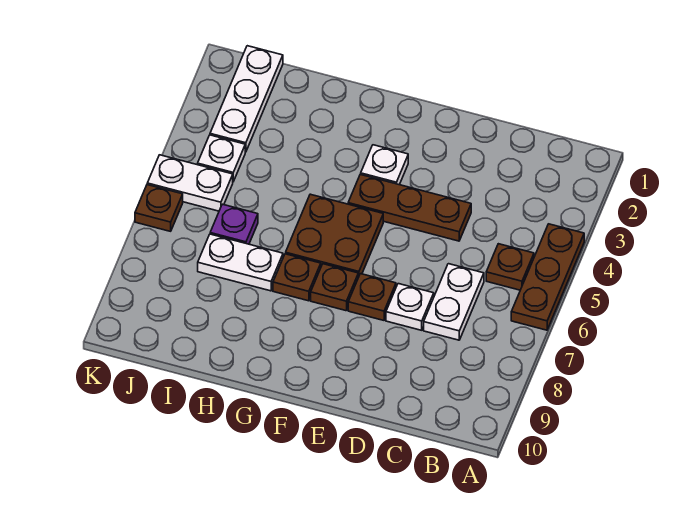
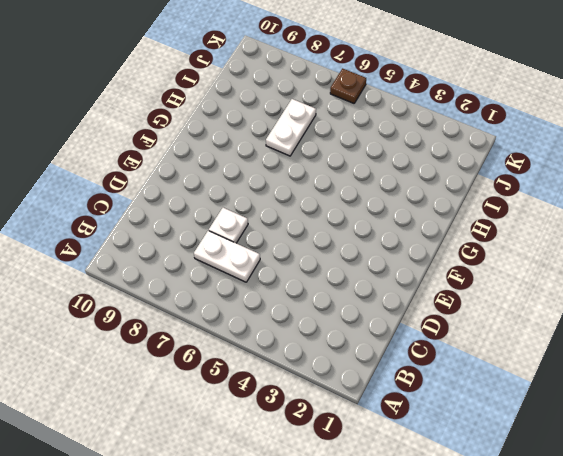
none -> brown plate A4:A6 level 1
none -> brown plate B5 level 1
none -> brown plate D4:F4 level 1

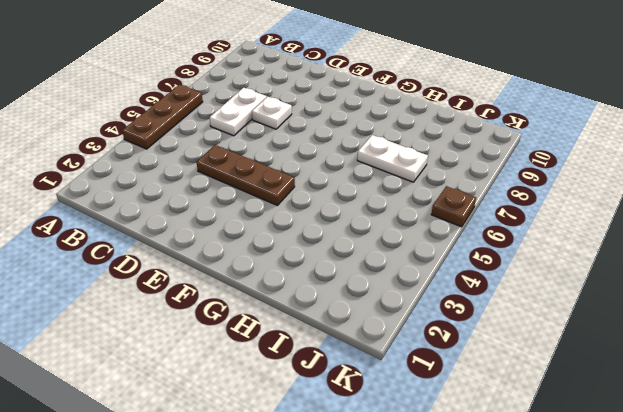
none -> brown plate B5 level 1
none -> brown plate E7 level 1
none -> white plate F3 level 1

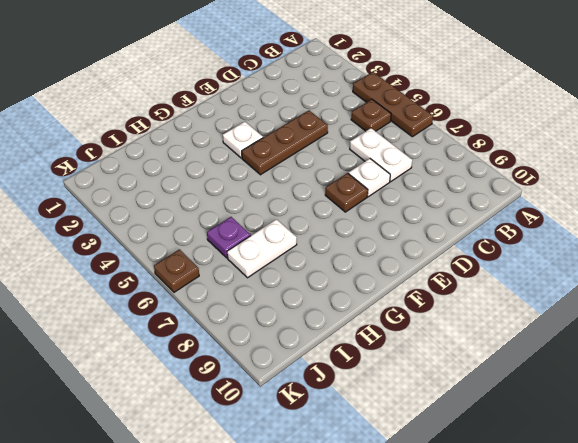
none -> brown plate F5:G6 level 1
none -> brown plate F7 level 1
none -> brown plate G7 level 1

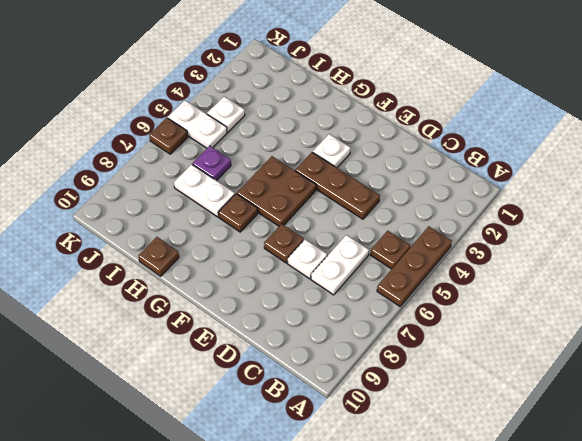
brown plate H10 level 1 -> brown plate F7 level 1
none -> white plate J1:J3 level 1

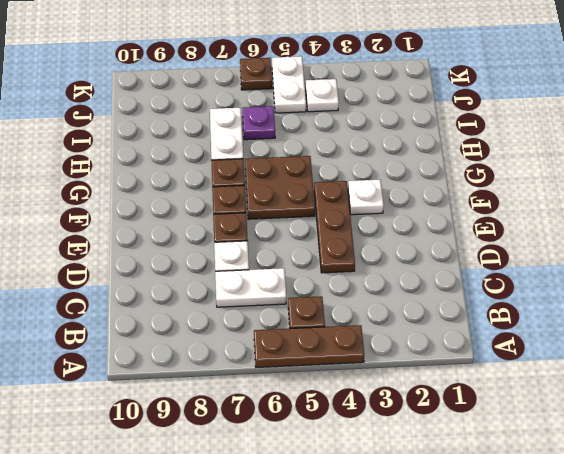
none -> white plate J1:J3 level 1

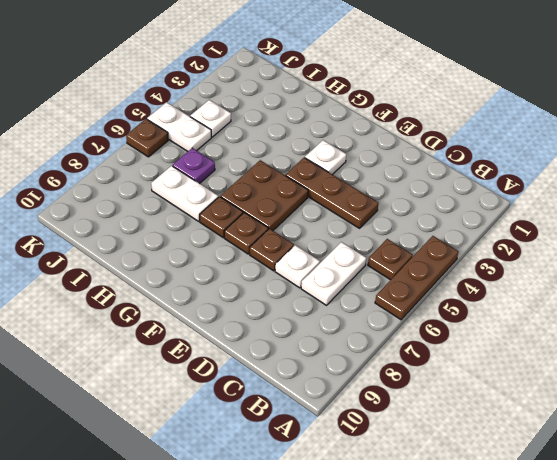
none -> white plate J1:J3 level 1

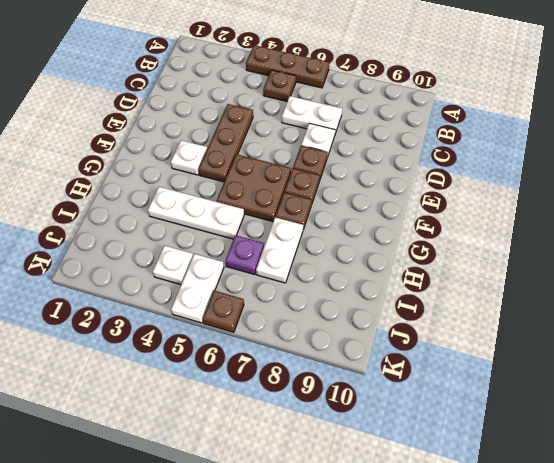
white plate H3:H5 level 1 -> white plate J1:J3 level 1

